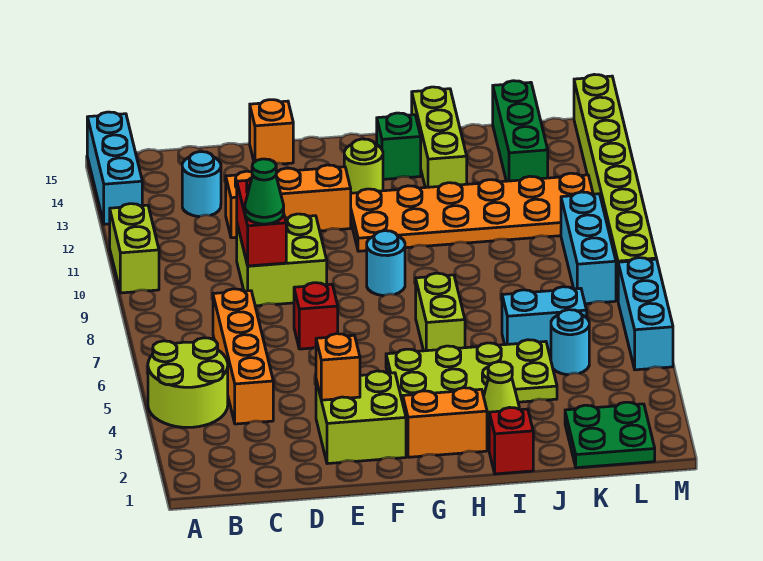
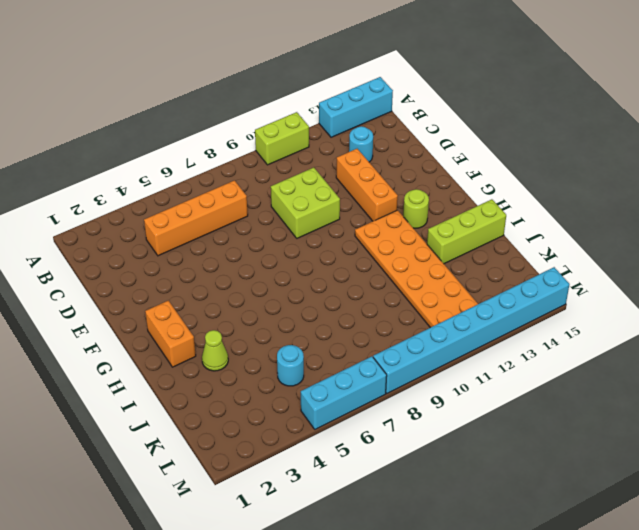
cyan brick M8:M15 level 1 -> lime brick M8:M15 level 1
none -> lime round brick A4:B5 level 1
none -> lime brick E2:F3 level 1
none -> red brick E7 level 1
none -> orange brick E15 level 1

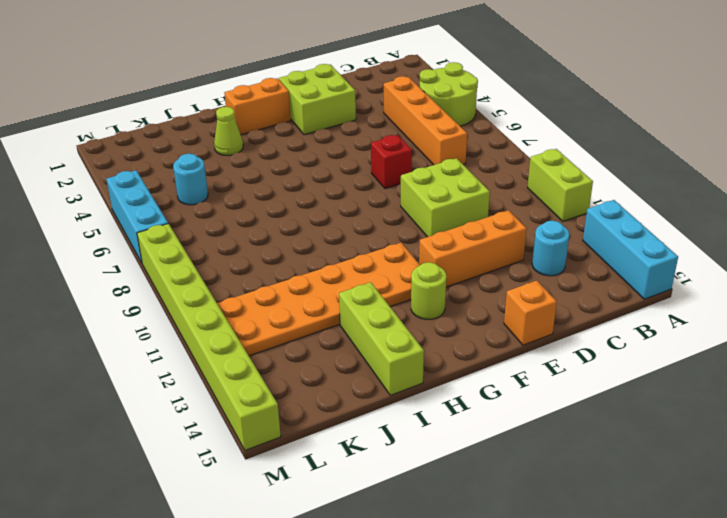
none -> lime plate G4:J5 level 1
none -> cyan round brick G9 level 1
none -> lime brick H6:H7 level 1
none -> green brick H14 level 1

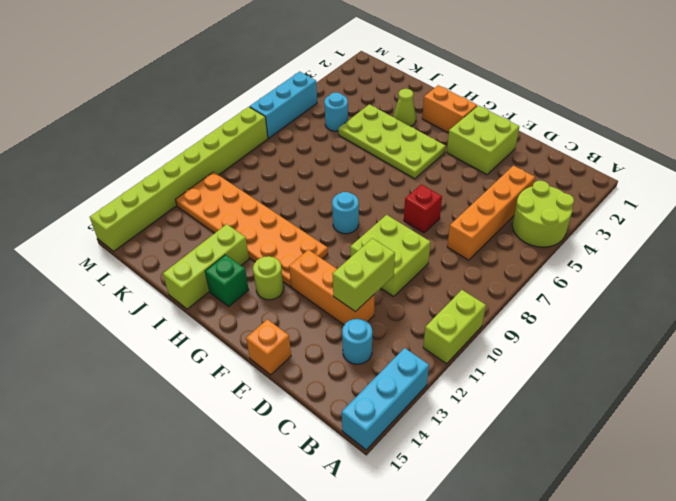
lime brick D11:D12 level 2 -> lime brick H6:H7 level 1
none -> red brick I1 level 1
none -> cyan brick J6:K6 level 1
none -> green plate K1:L2 level 1
none -> green brick K13:K15 level 1

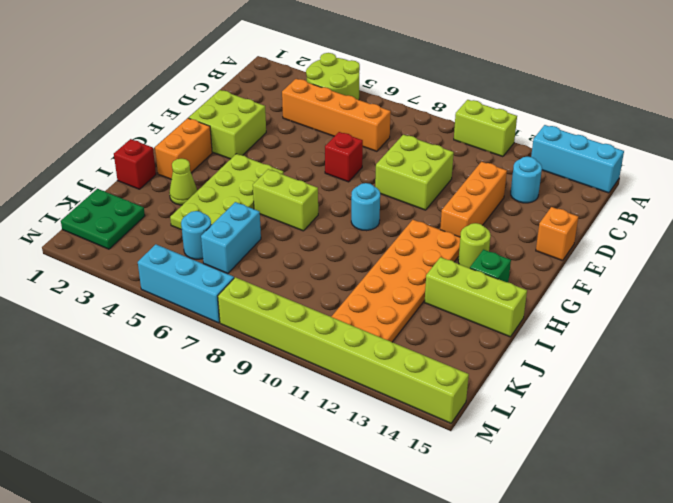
none -> green brick K13:K15 level 1
none -> cyan brick L8:L10 level 1
none -> red brick D9:D10 level 2
none -> orange brick E3 level 2

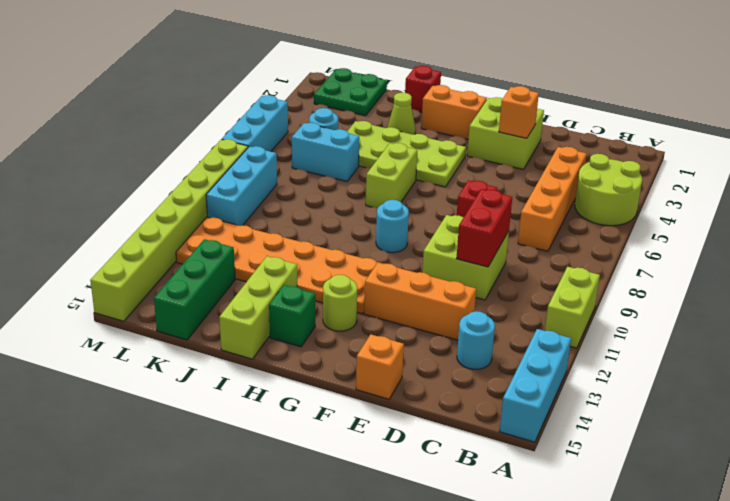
none -> green cone D9 level 3

